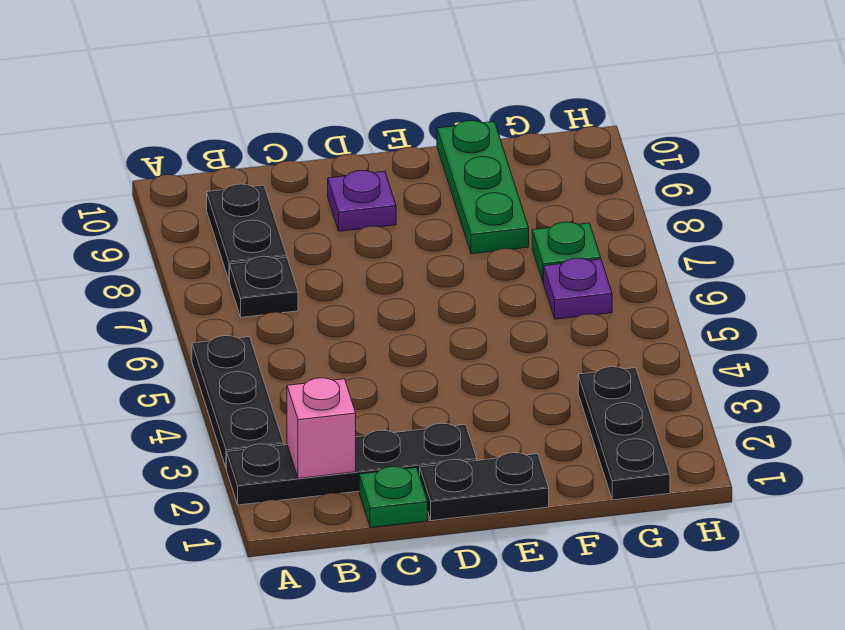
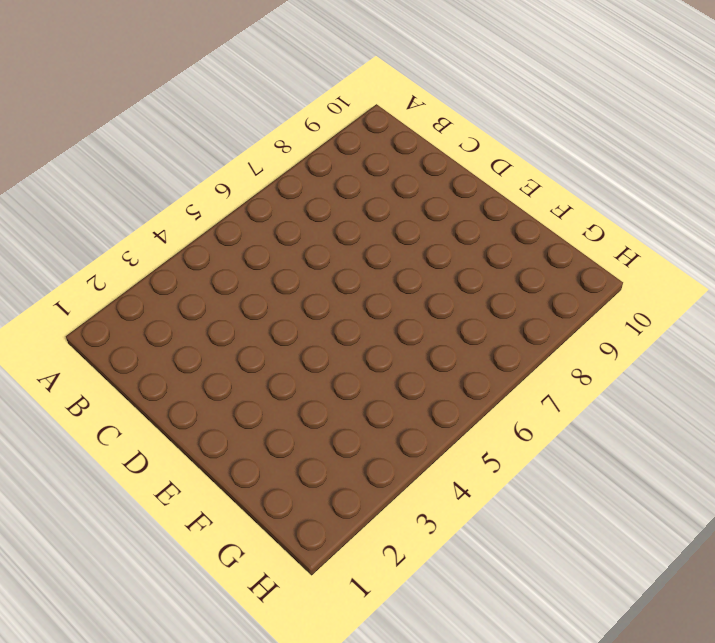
none -> black plate A2:D2 level 1
none -> black plate A3:A5 level 1
none -> black plate B7 level 1

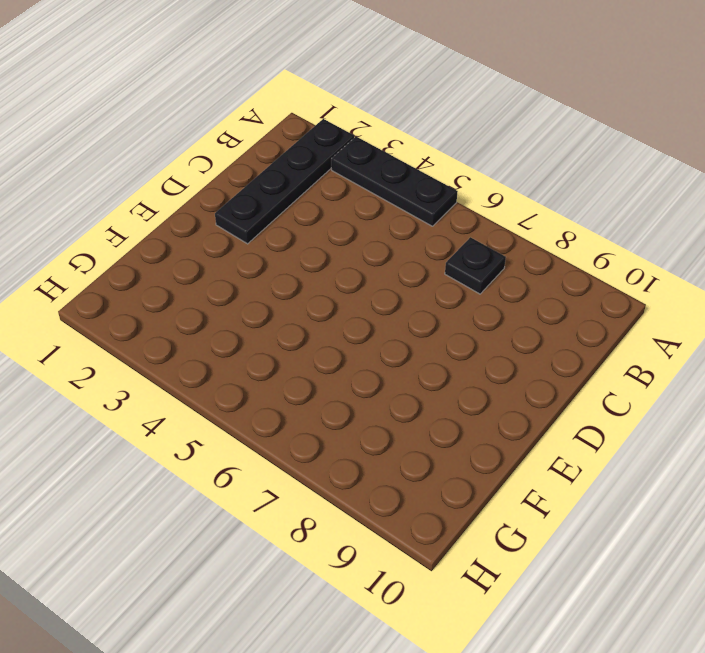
none -> black plate B8:B9 level 1
none -> green plate C1 level 1
none -> black plate D1:E1 level 1

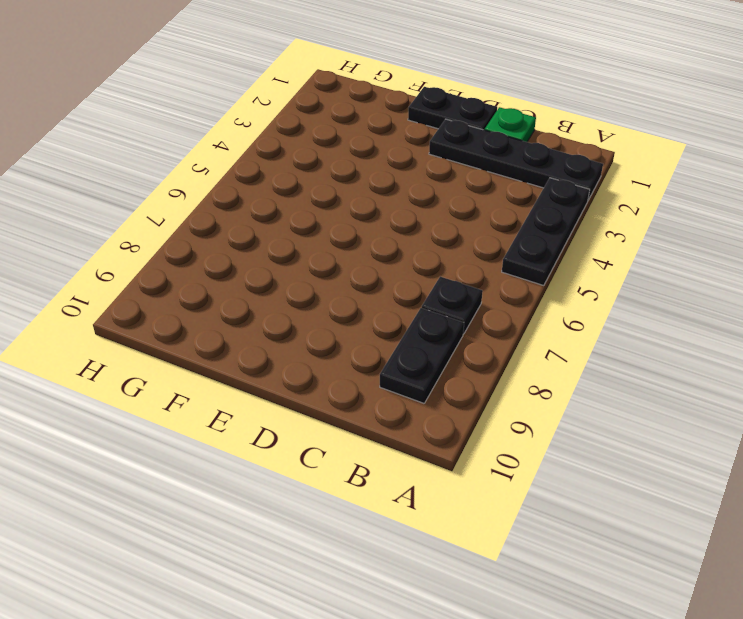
none -> purple plate D9 level 1
none -> green plate F8:F10 level 1
none -> black plate G1:G3 level 1

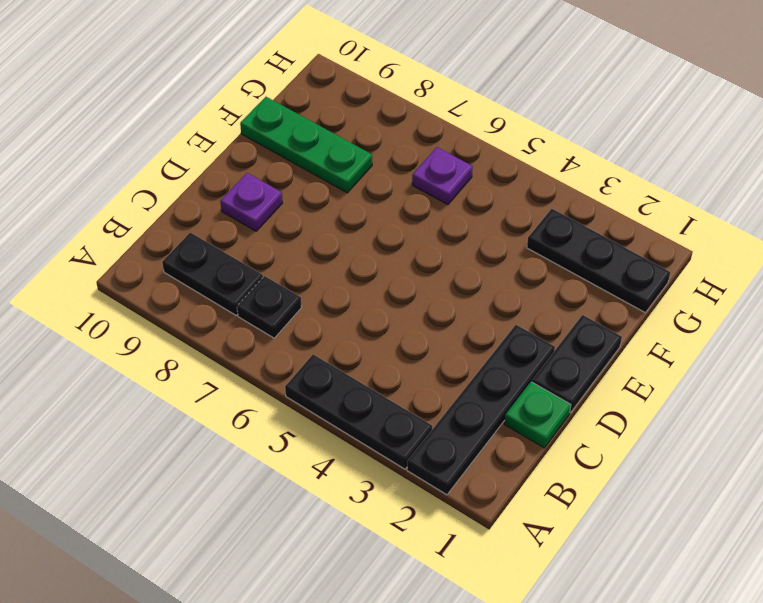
none -> green plate G7 level 1
none -> pink brick B2 level 2

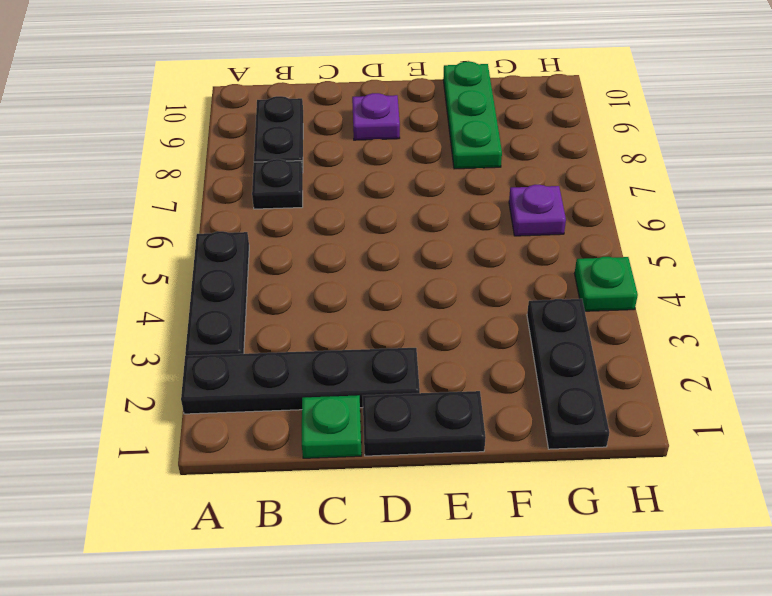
green plate H4 level 1 -> green plate G7 level 1
none -> pink brick B2 level 2

